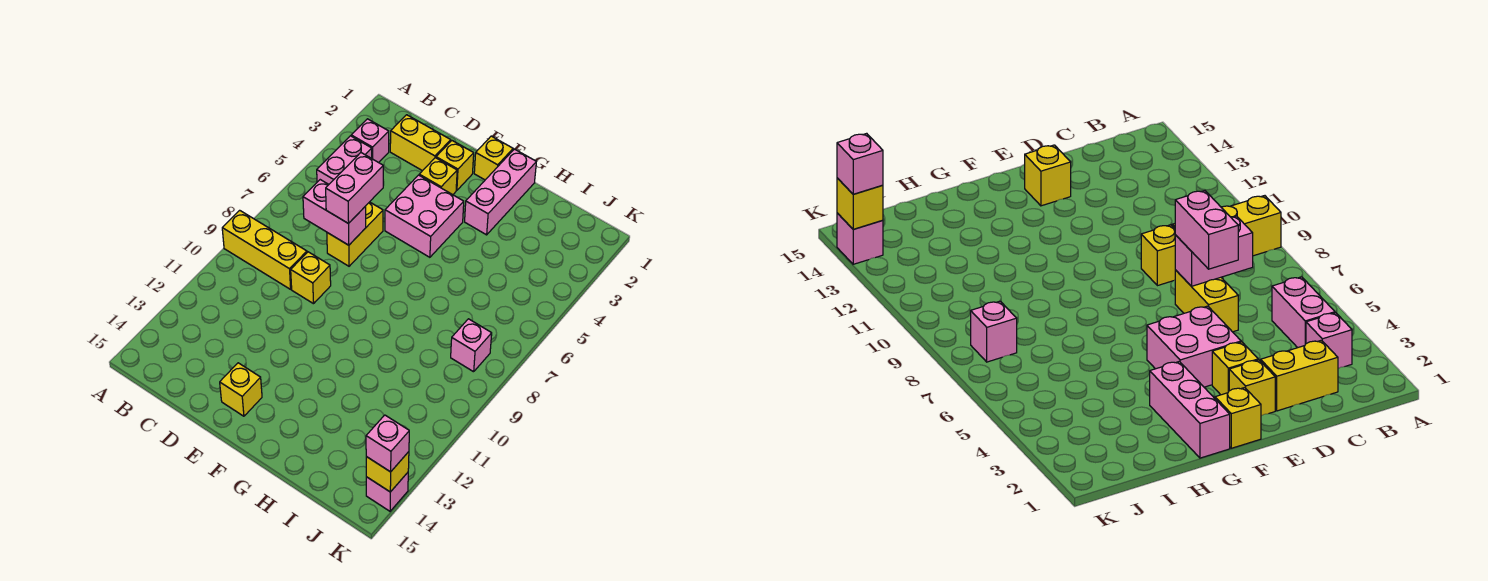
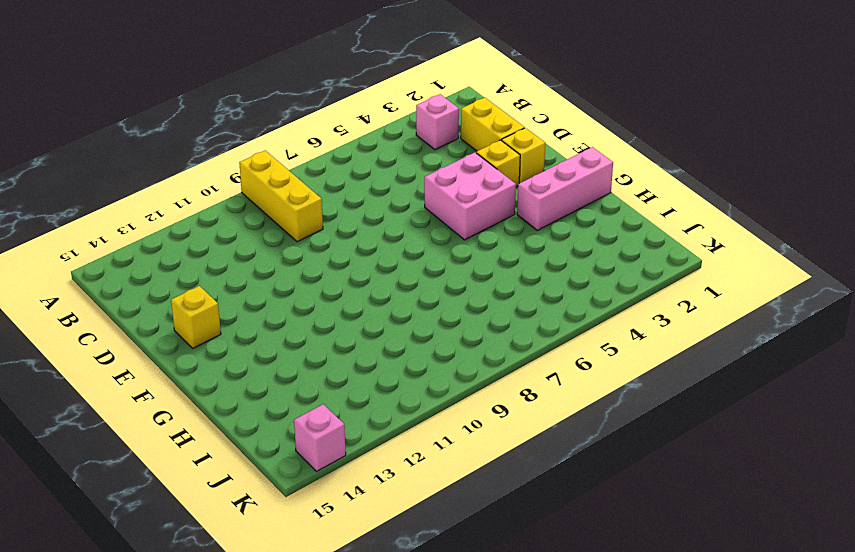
none -> pink brick B4:B5 level 1
none -> yellow brick D6:D7 level 1
none -> yellow brick D9 level 1

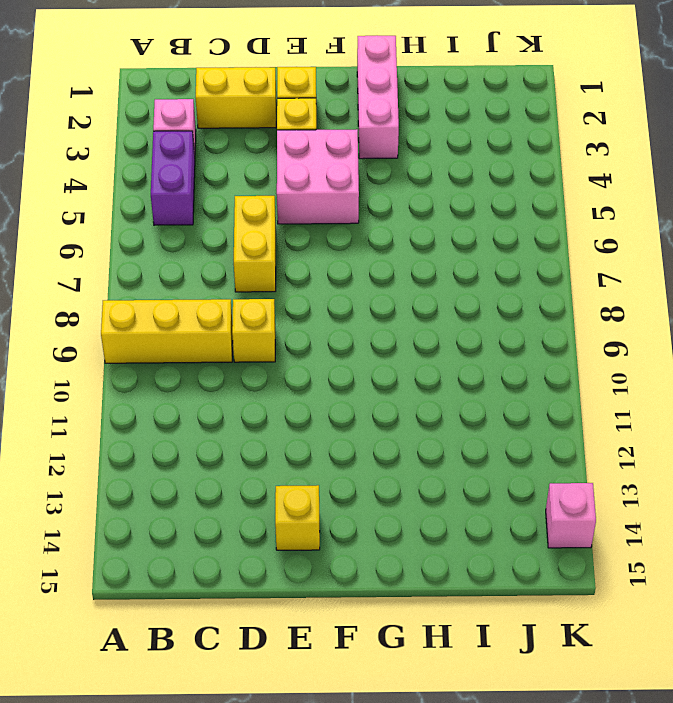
purple brick B4:B5 level 1 -> pink brick B4:B5 level 1
none -> yellow brick F1 level 1
none -> pink brick J8 level 1
none -> pink brick C7:D7 level 2

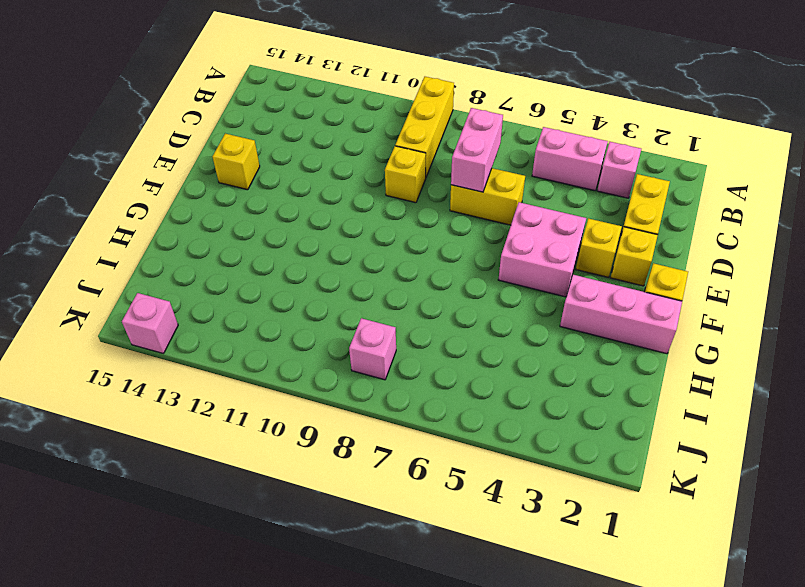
none -> yellow brick K14 level 2
none -> pink brick D6:D7 level 3
none -> pink brick K14 level 3

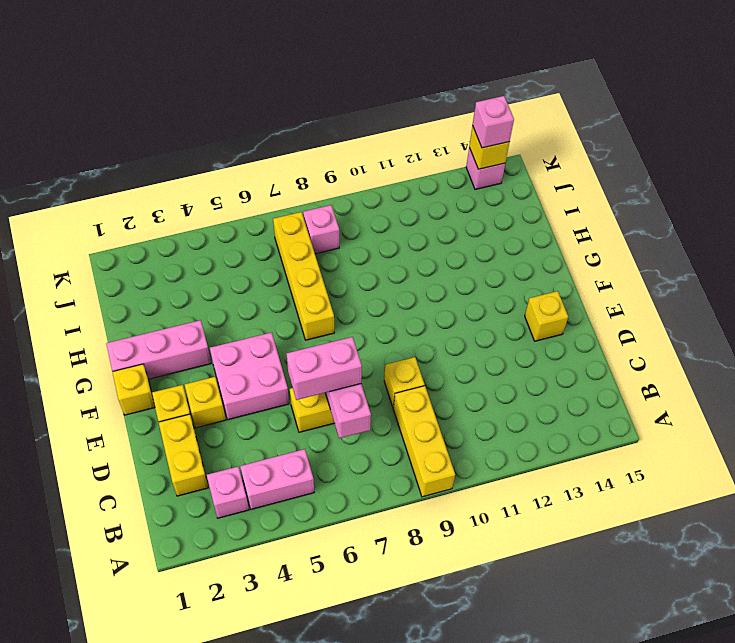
yellow brick G7:J7 level 1 -> none

